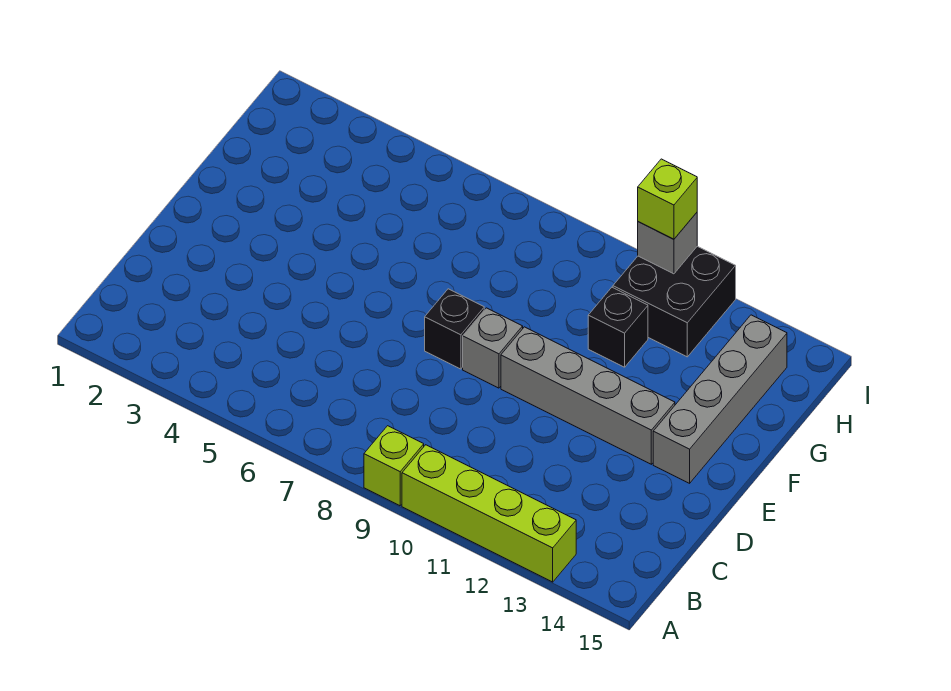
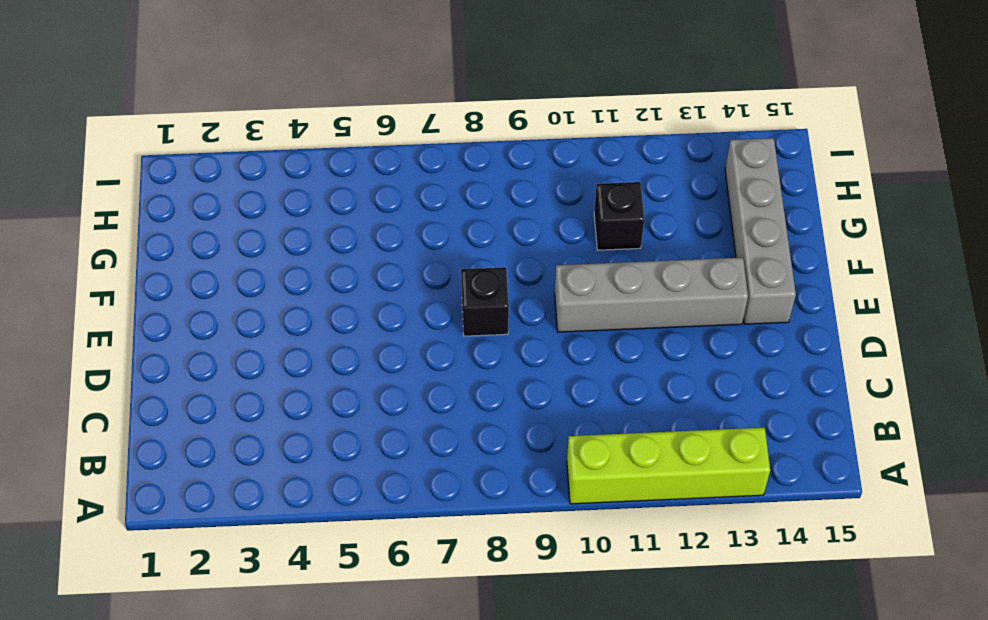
none -> lime brick A9 level 1
none -> grey brick E9 level 1

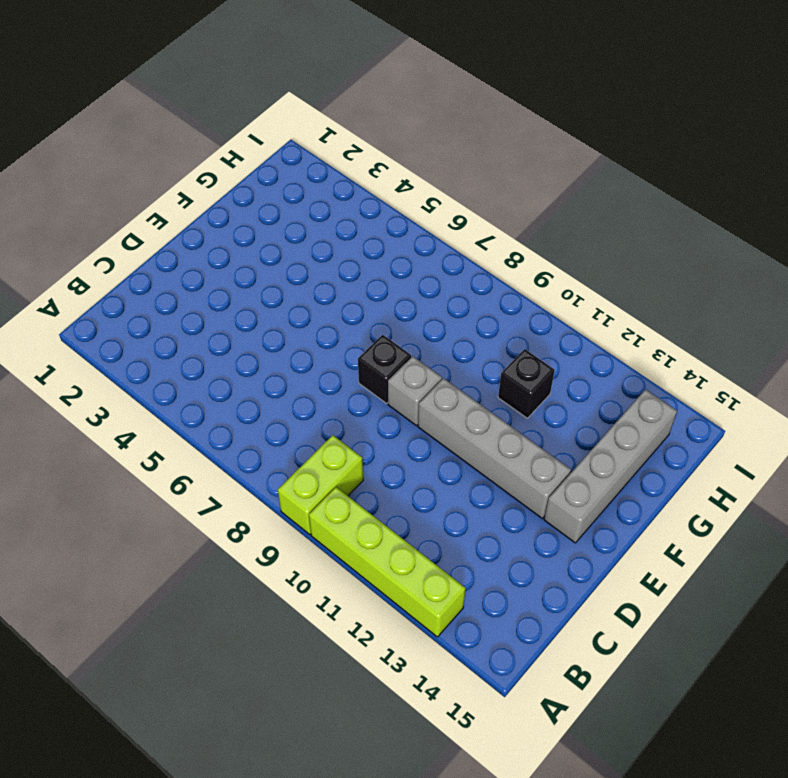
lime brick A9:B9 level 1 -> lime brick A9 level 1
none -> black brick H11:I12 level 1
none -> grey brick I11 level 2

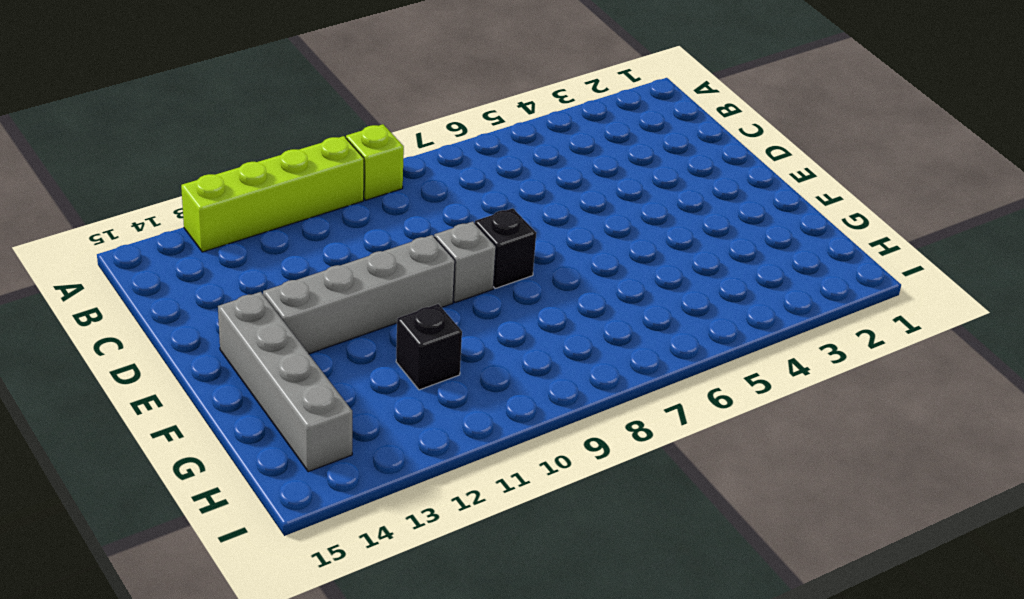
none -> black brick H11:I12 level 1
none -> grey brick I11 level 2

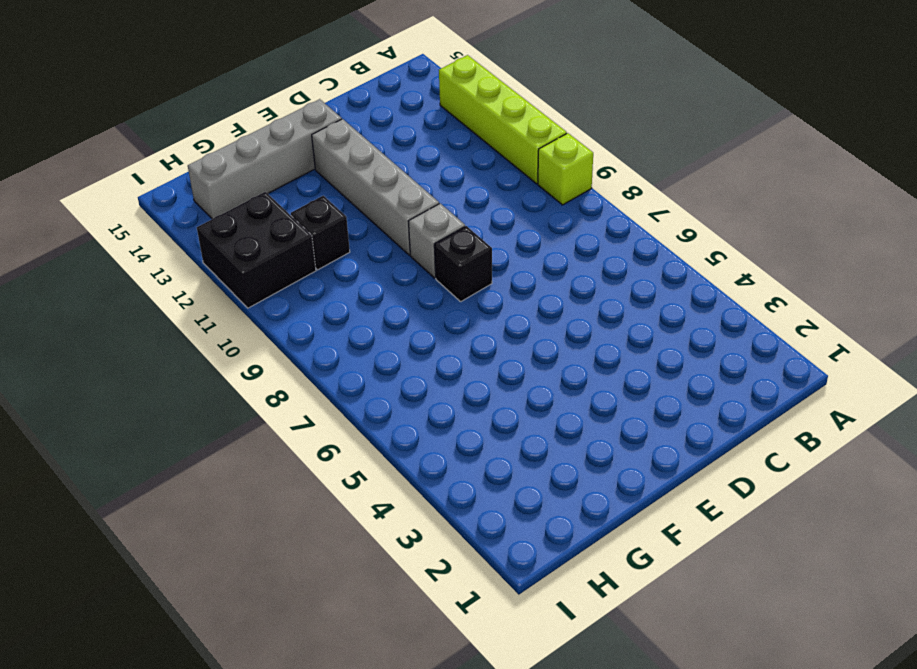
none -> grey brick I11 level 2
none -> lime brick I11 level 3

